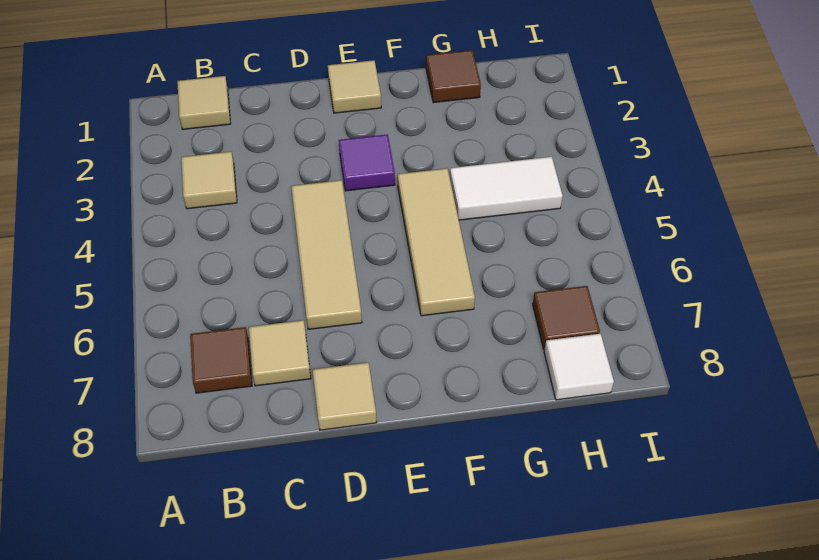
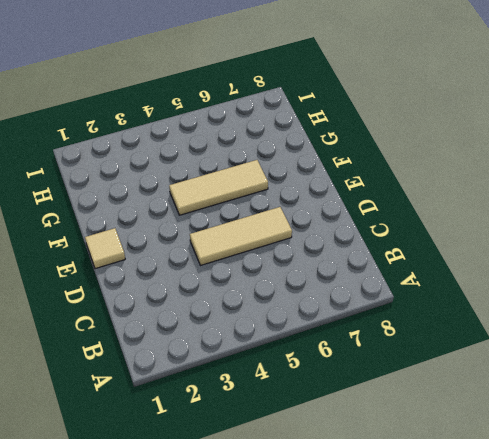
none -> tan tile B1 level 1
none -> tan tile B3 level 1
none -> brown tile B7 level 1

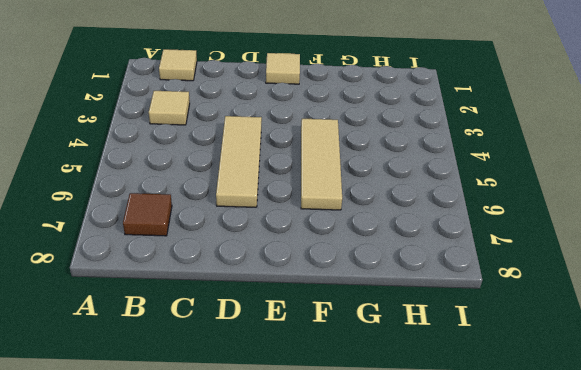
none -> tan tile C7 level 1
none -> tan tile D8 level 1
none -> purple tile E3 level 1

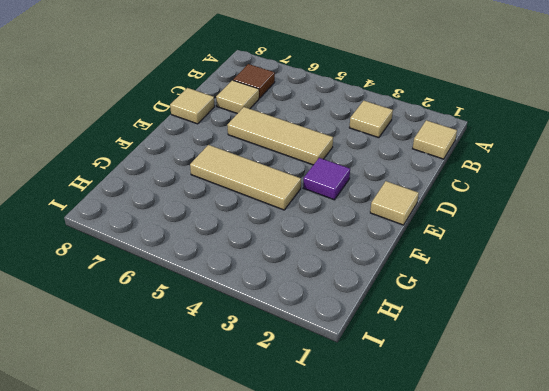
none -> brown tile G1 level 1
none -> white tile G4:H4 level 1
none -> brown tile H7 level 1

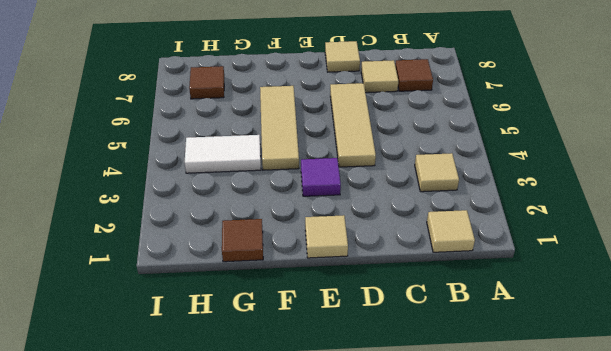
none -> white tile H8 level 1

